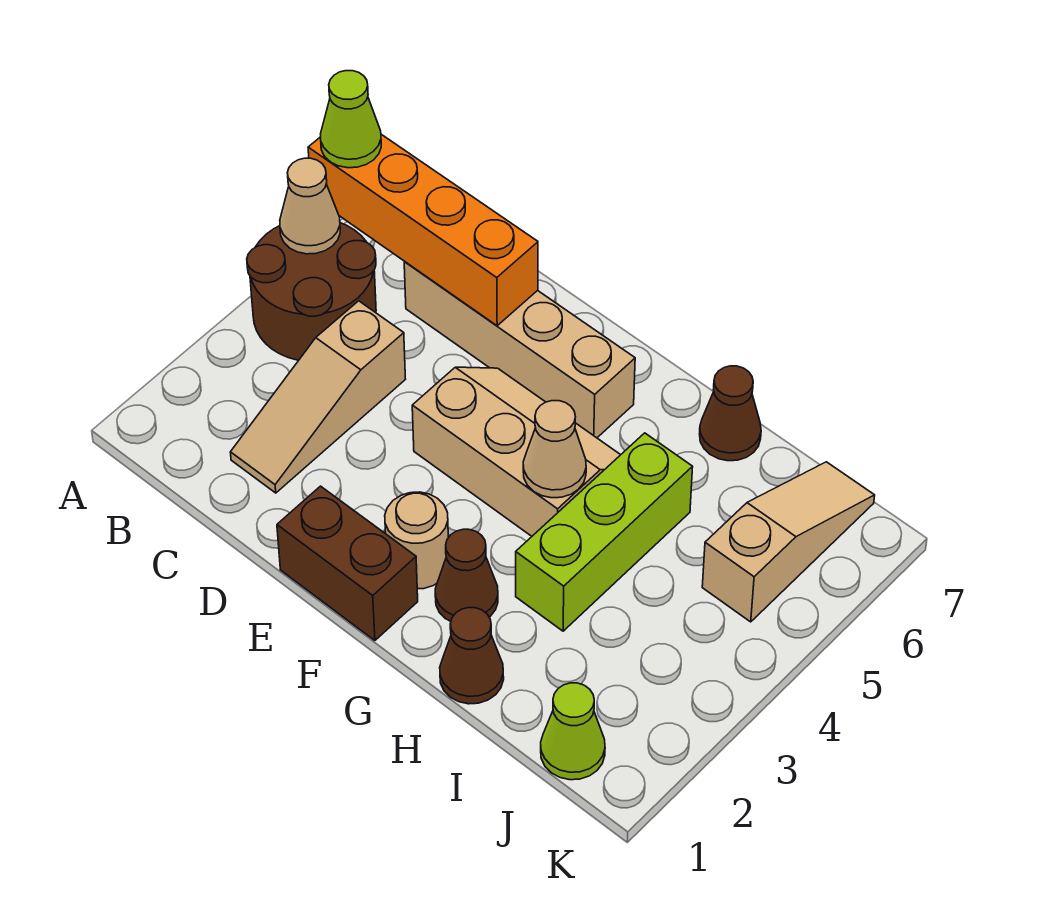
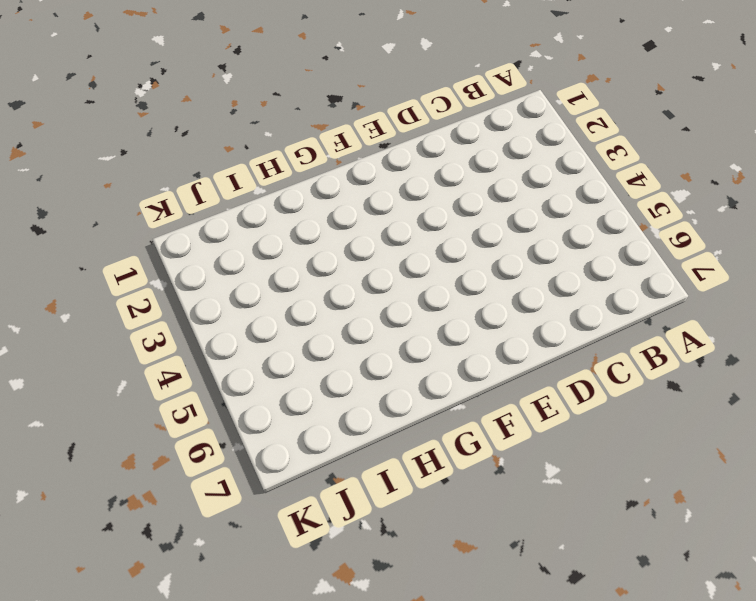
none -> brown round brick A4:B5 level 1
none -> tan slope C2:C4 level 1 top 4
none -> tan brick C6:F6 level 1

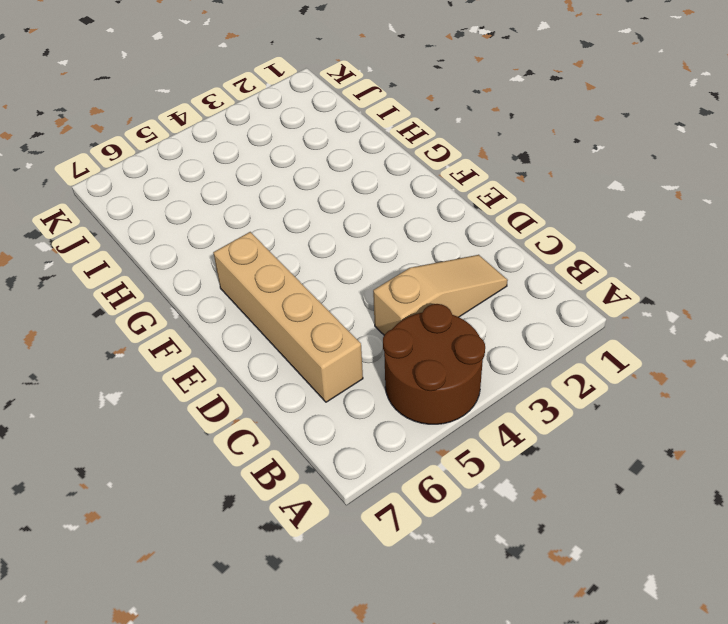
none -> brown brick E1:F1 level 1
none -> tan slope E4:G5 level 1 top 4
none -> tan round brick F2 level 1

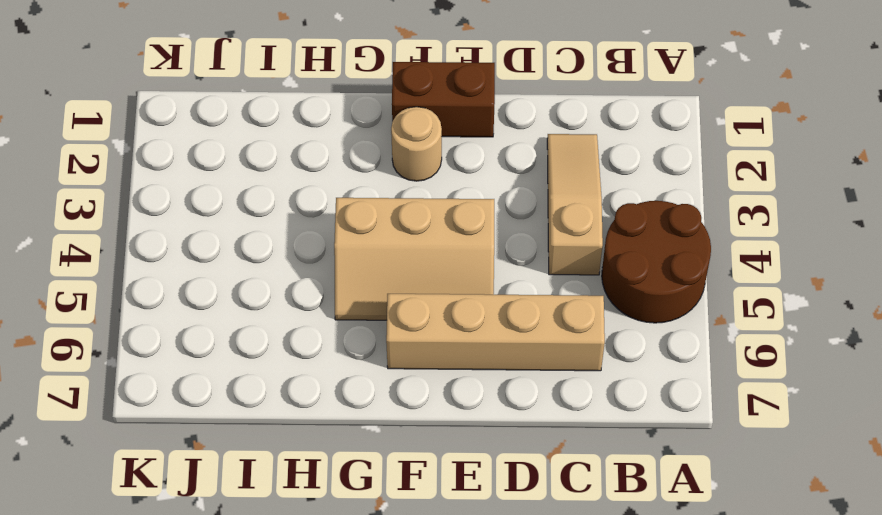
none -> brown cone G2 level 1
none -> brown cone H1 level 1
none -> lime brick H3:H5 level 1

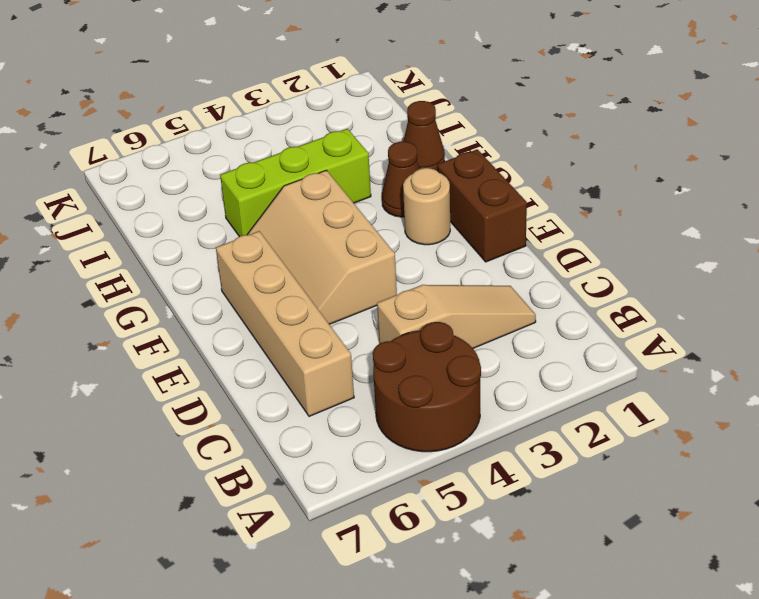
none -> brown cone H7 level 1
none -> lime cone J1 level 1
none -> tan slope J5:J7 level 1 top 5

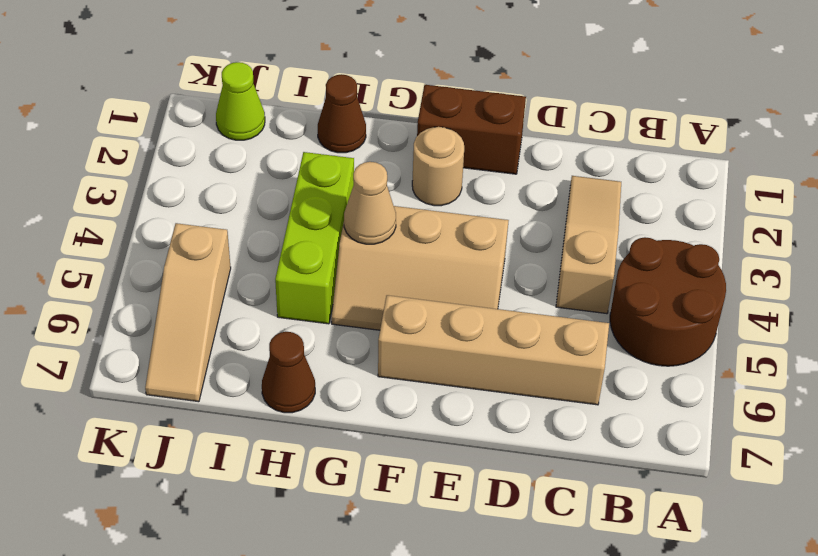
none -> brown cone G2 level 1
none -> tan cone A5 level 2
none -> orange brick A6:D6 level 2

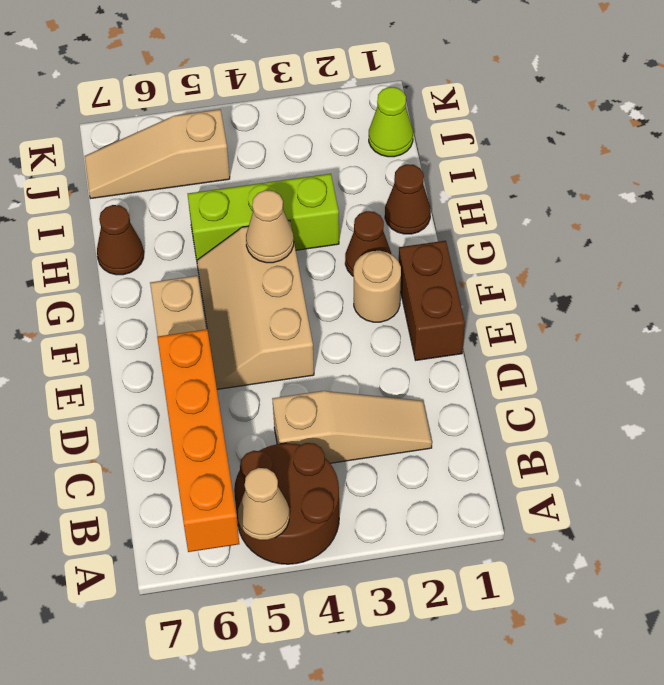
none -> lime cone A6 level 3

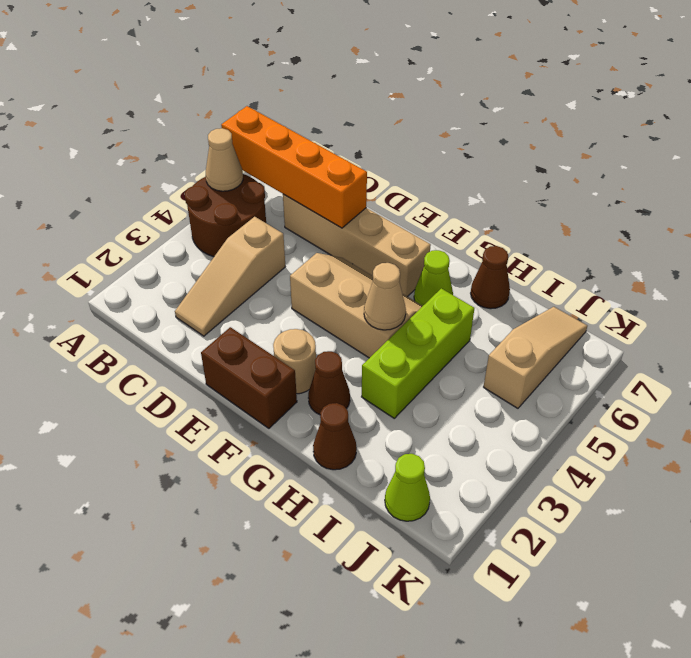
lime cone G6 level 1 -> lime cone A6 level 3

